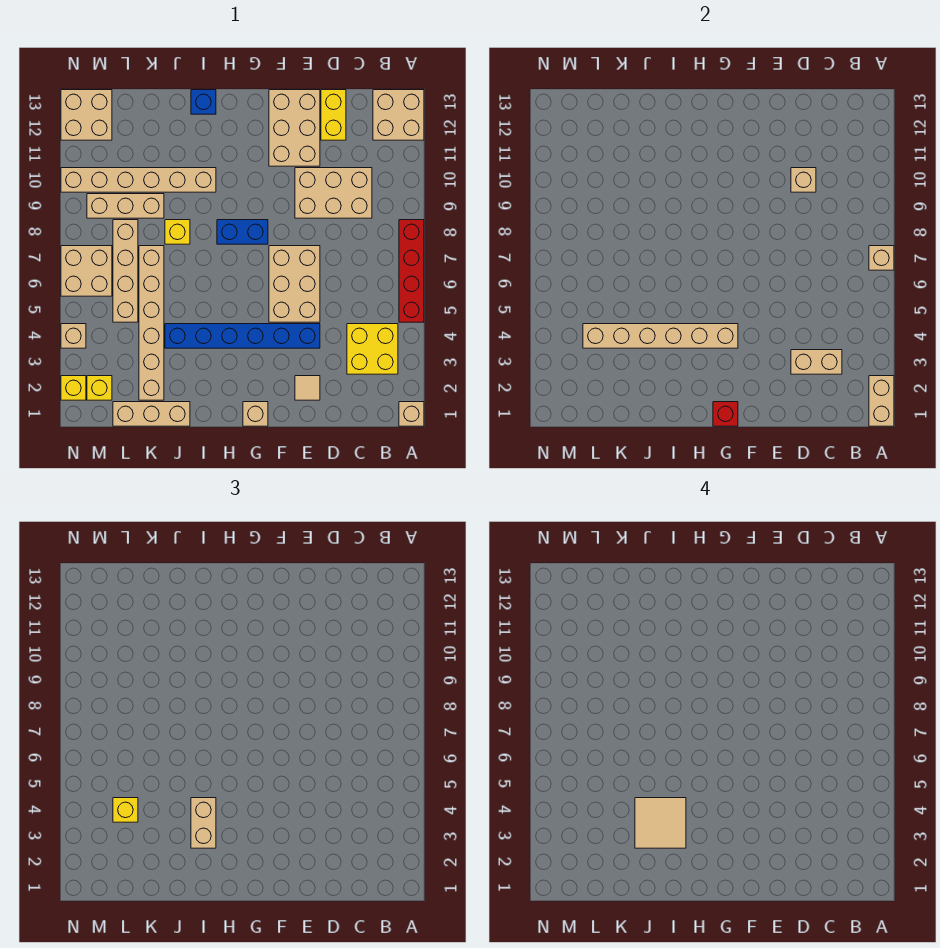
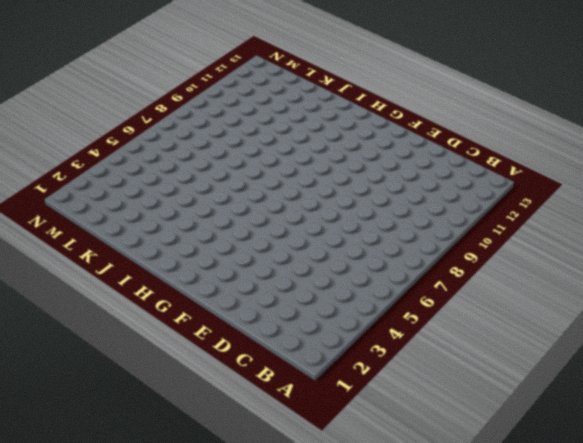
none -> tan brick A1 level 1
none -> red brick A5:A8 level 1
none -> tan brick A12:B13 level 1
none -> yellow brick B3:C4 level 1

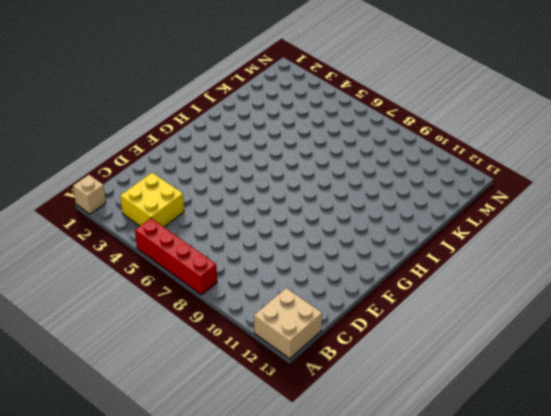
none -> tan brick C9:E10 level 1
none -> yellow brick D12:D13 level 1
none -> tan tile E2 level 1
none -> blue brick E4:J4 level 1

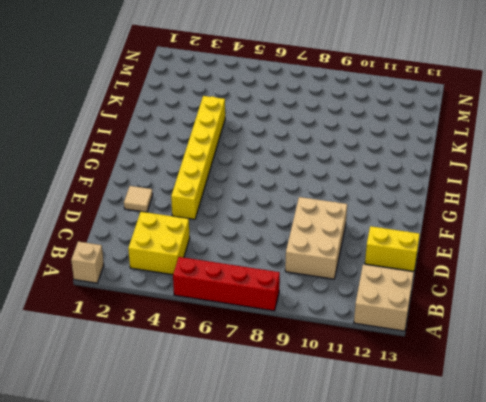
yellow brick E4:J4 level 1 -> blue brick E4:J4 level 1
none -> tan brick E5:F7 level 1
none -> tan brick E11:F13 level 1
none -> tan brick G1 level 1
none -> blue brick G8:H8 level 1

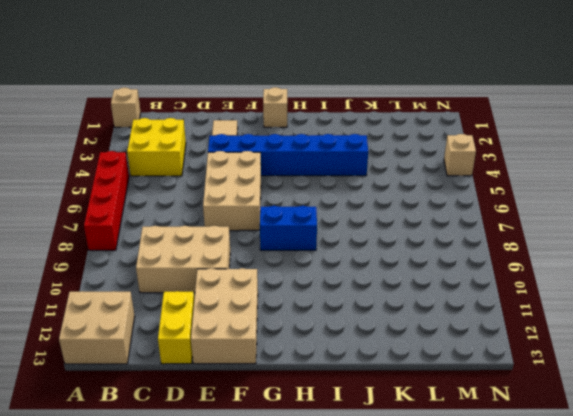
none -> tan brick I10:N10 level 1
none -> blue brick I13 level 1
none -> tan brick J1:L1 level 1
none -> yellow brick J8 level 1

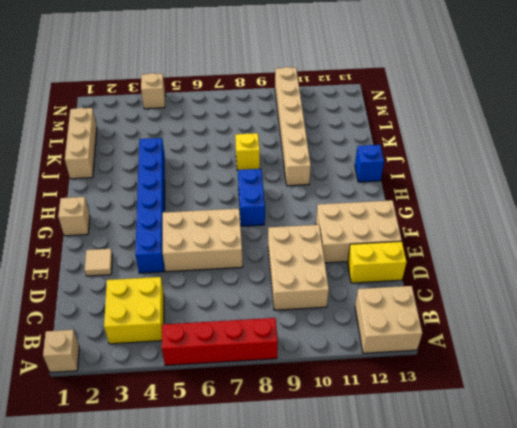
none -> tan brick K2:K7 level 1
none -> tan brick K9:M9 level 1
none -> tan brick L5:L8 level 1
none -> yellow brick M2 level 1

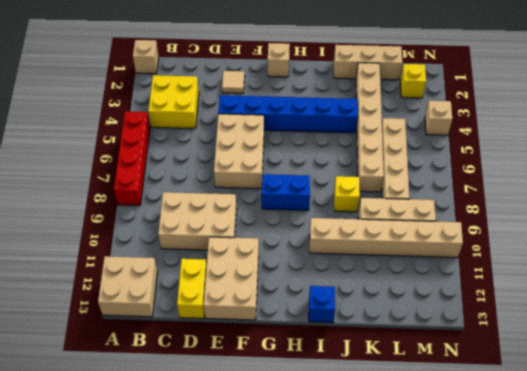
none -> tan brick M6:N7 level 1
none -> tan brick M12:N13 level 1
none -> yellow brick N2 level 1
none -> tan brick A1:A2 level 2

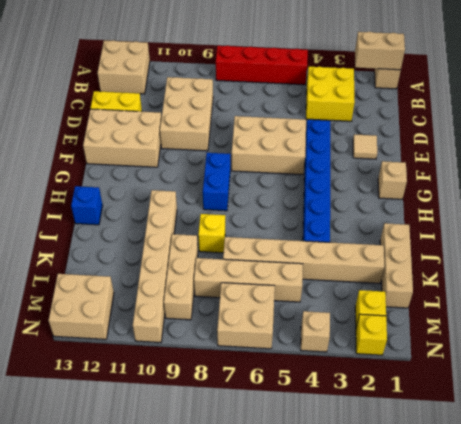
none -> tan brick A7 level 2
none -> tan brick C3:D3 level 2
none -> tan brick D10 level 2
none -> red brick G1 level 2

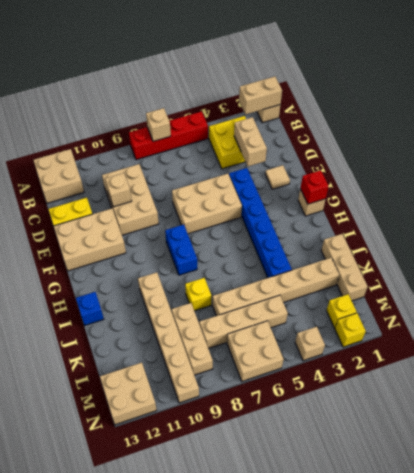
none -> tan brick G4:L4 level 2
none -> tan brick I3:I4 level 3
none -> yellow brick L4 level 3
none -> tan tile I3:J4 level 4

